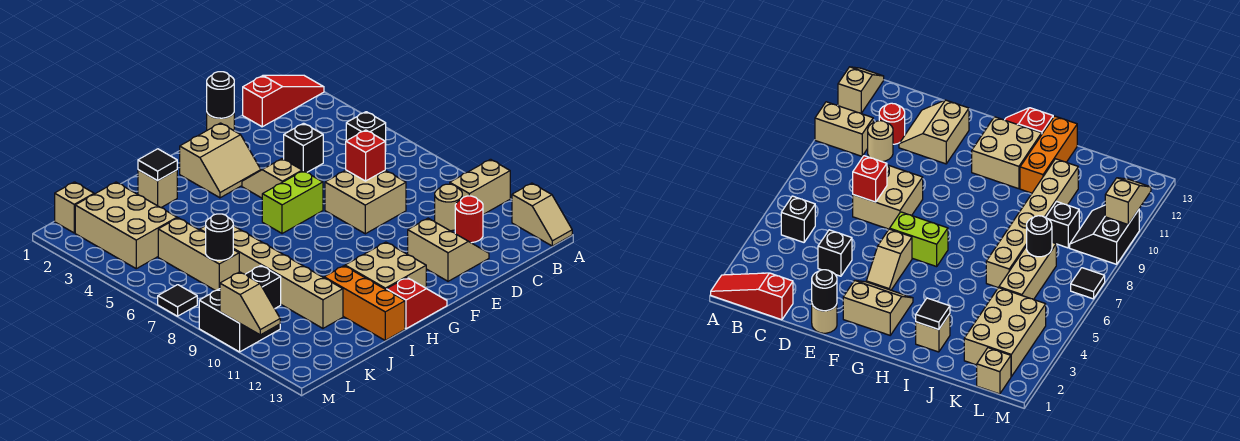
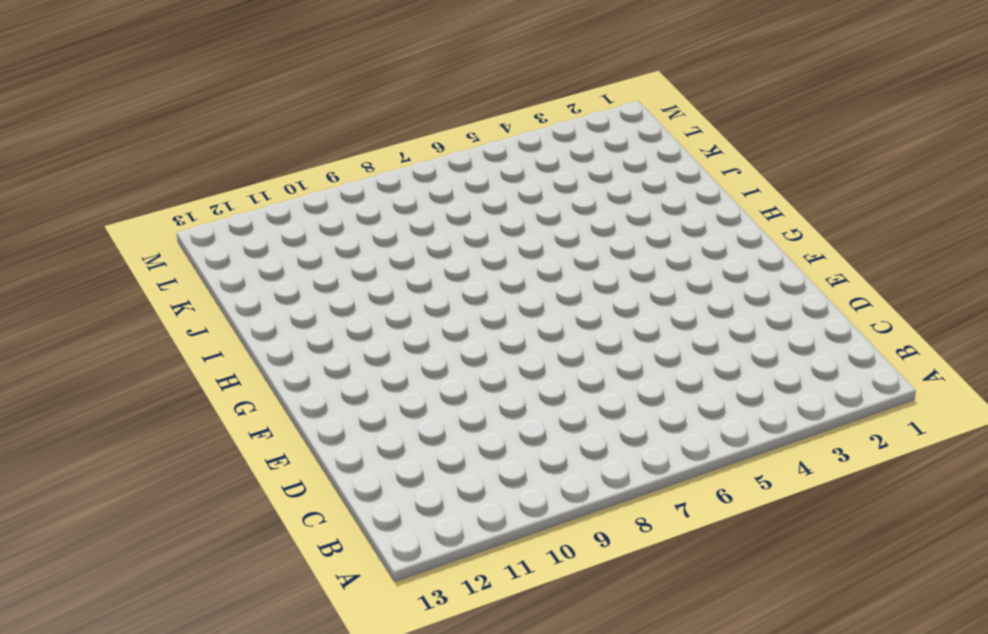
none -> red slope A1:C1 level 1 top C
none -> tan brick A10:B10 level 1
none -> tan slope A12:A13 level 1 top 12

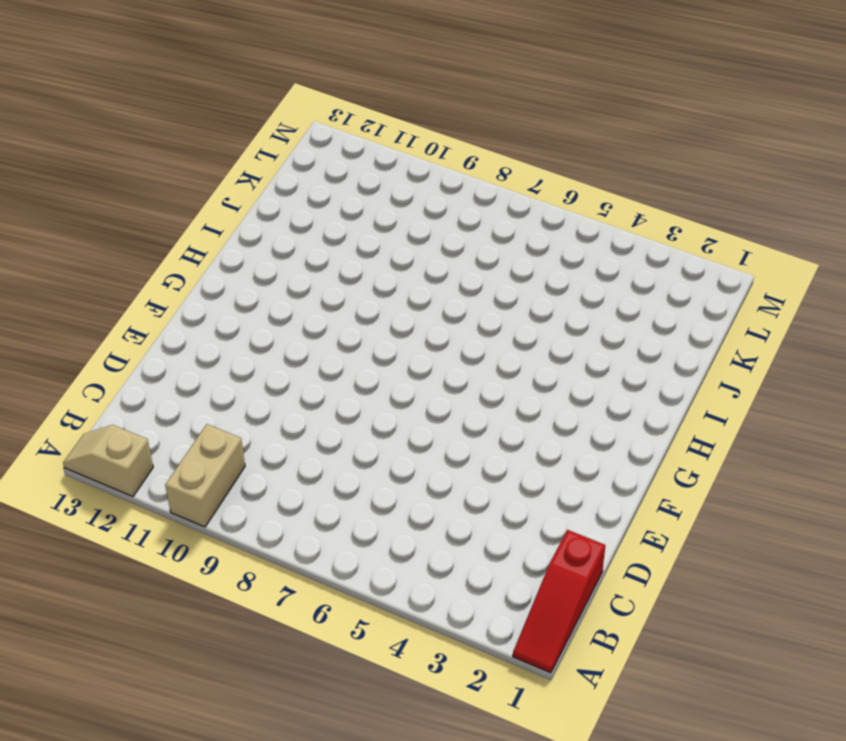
none -> black brick B5 level 1
none -> tan round brick C10 level 1
none -> red round brick C11 level 1

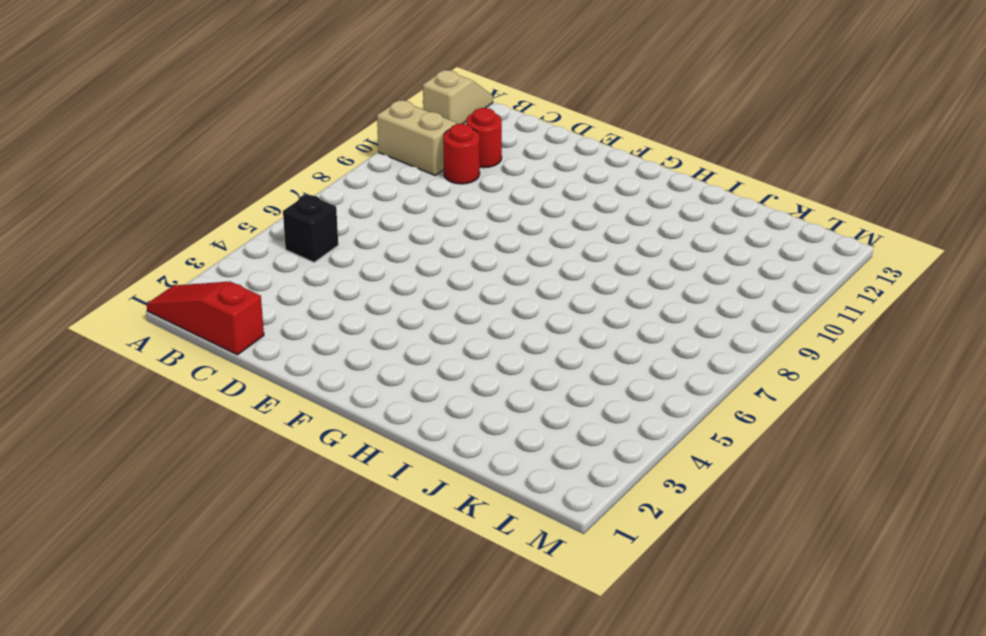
red round brick C10 level 1 -> tan round brick C10 level 1
none -> black brick D4 level 1
none -> tan brick D7:E8 level 1
none -> tan slope D11:E12 level 1 top E

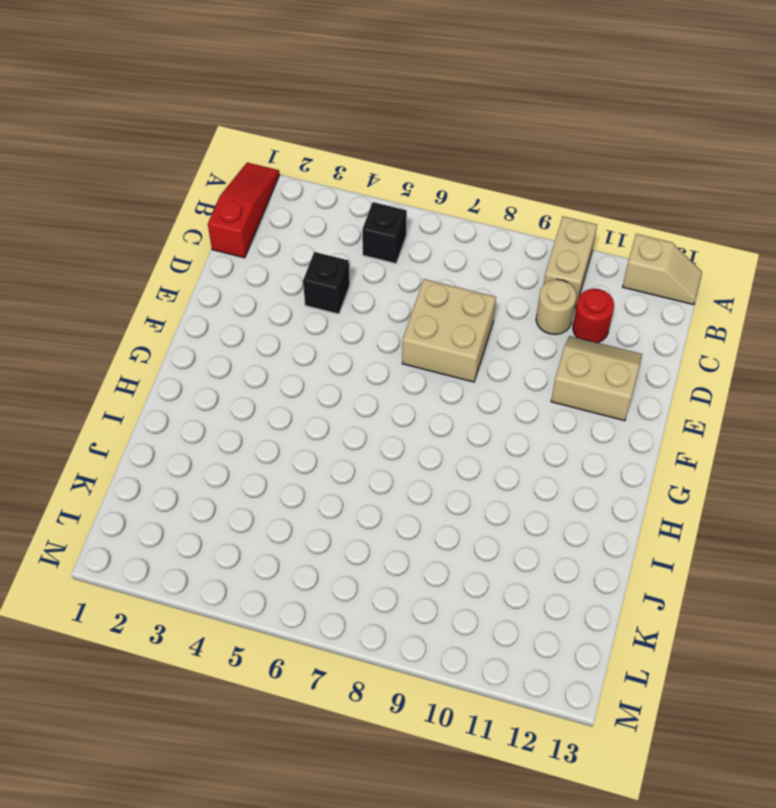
none -> tan round brick E1 level 1
none -> tan slope F2:G3 level 1 top 2
none -> tan slope F4:F5 level 1 top 5

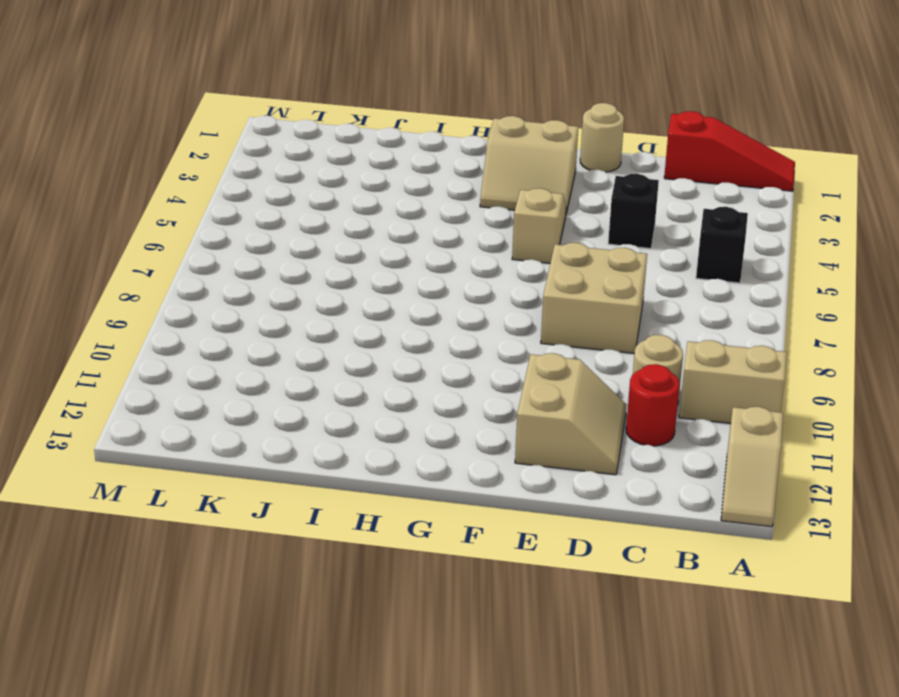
none -> lime brick F6:G6 level 1
none -> tan brick G11:H12 level 1
none -> red slope G13:H13 level 1 top H

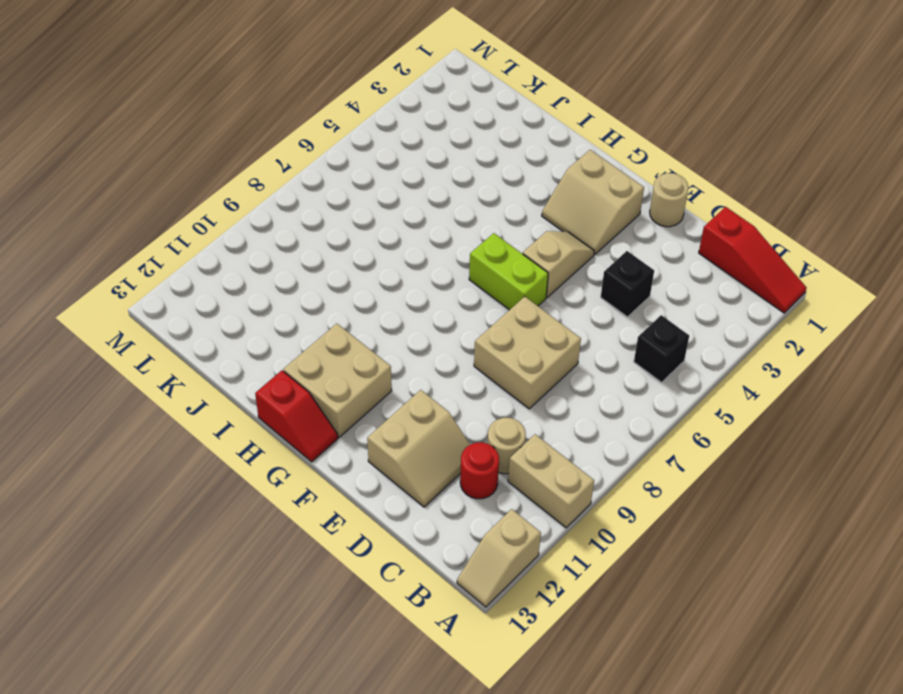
none -> tan brick I2 level 1
none -> orange brick I11:I13 level 1
none -> tan brick J6:J11 level 1

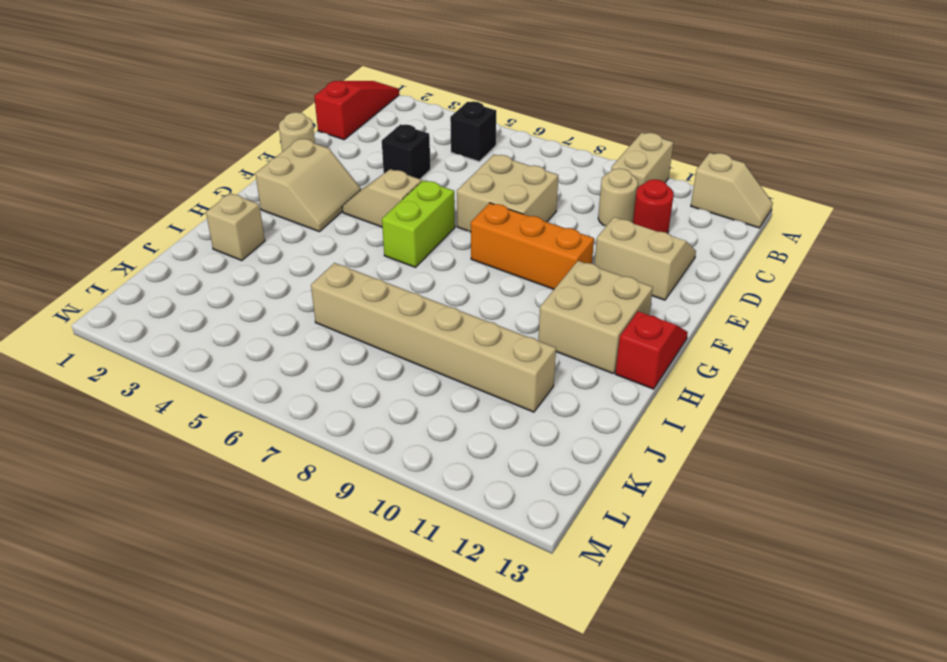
orange brick F8:F10 level 1 -> orange brick I11:I13 level 1
none -> tan brick K2:L4 level 1
none -> tan brick K5:K7 level 1
none -> black brick K9 level 1

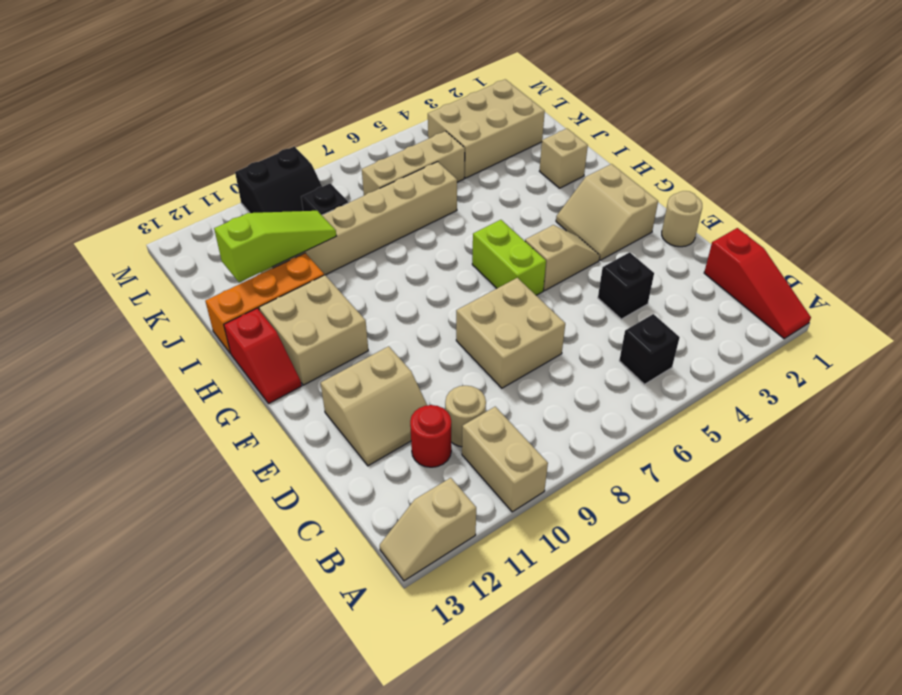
lime slope J10:J12 level 2 top 12 -> none
none -> tan brick L1 level 1
none -> black tile M7 level 1
none -> red brick D7 level 2

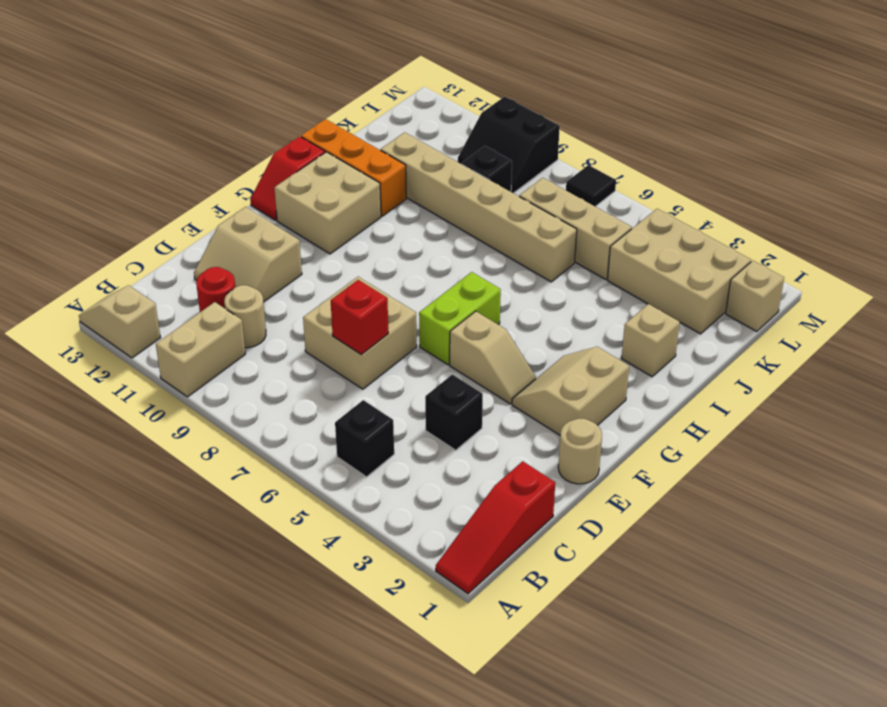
none -> black round brick E1 level 2
none -> black tile I2 level 2
none -> black round brick K7 level 2

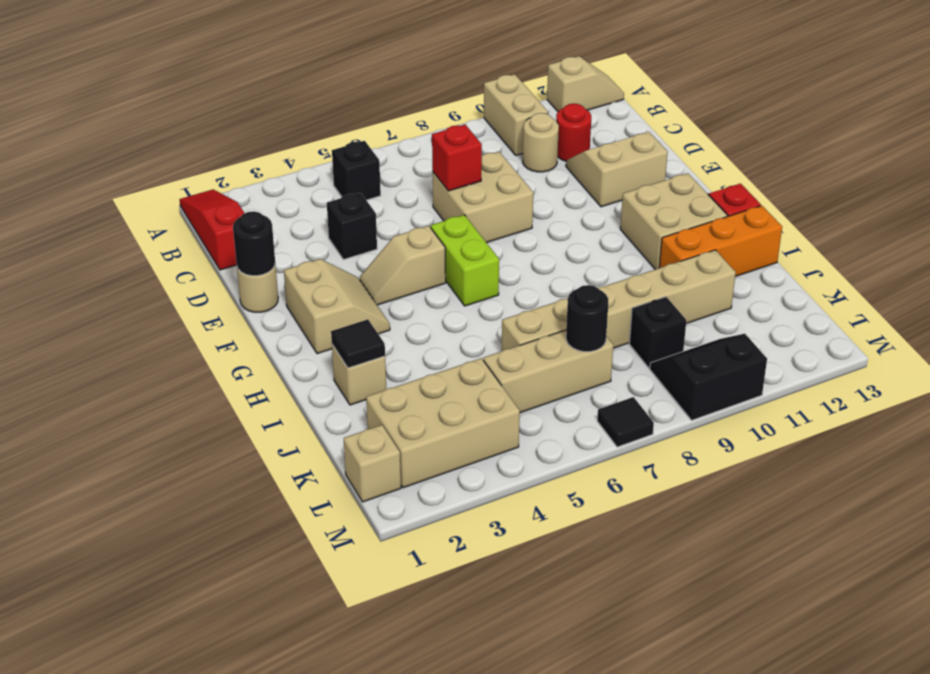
none -> tan slope M10:M11 level 2 top 10

